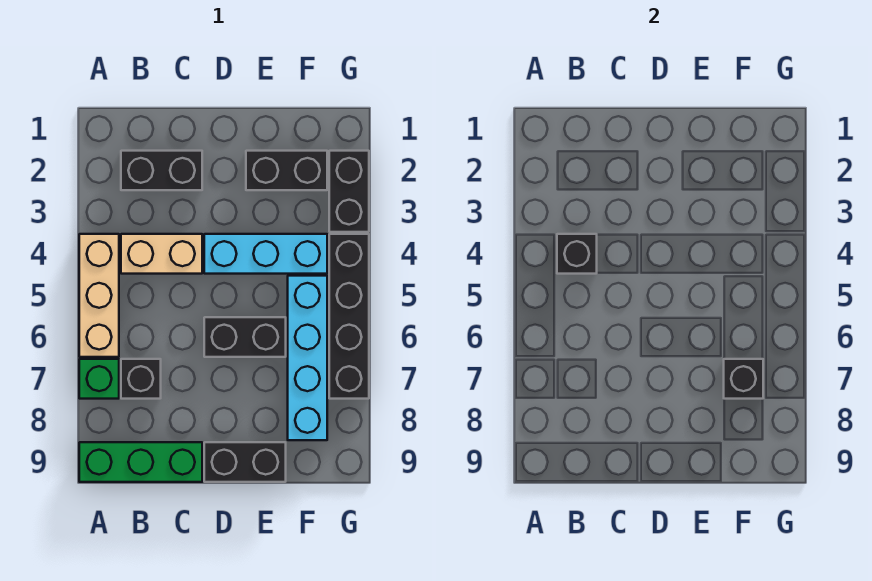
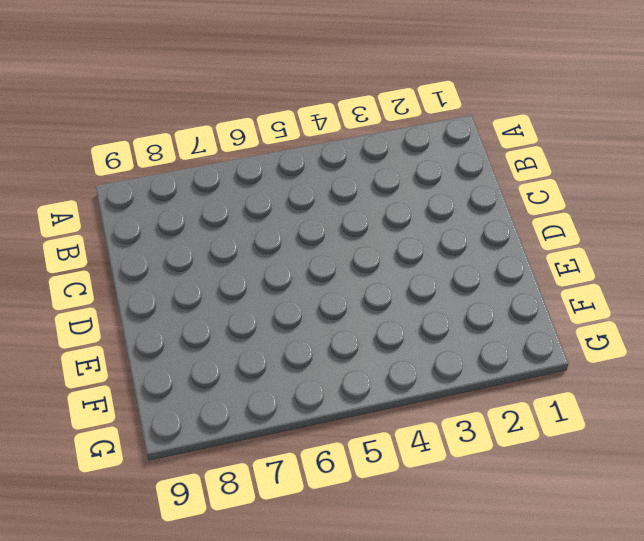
none -> tan brick A4:A6 level 1
none -> green brick A7 level 1
none -> green brick A9:C9 level 1

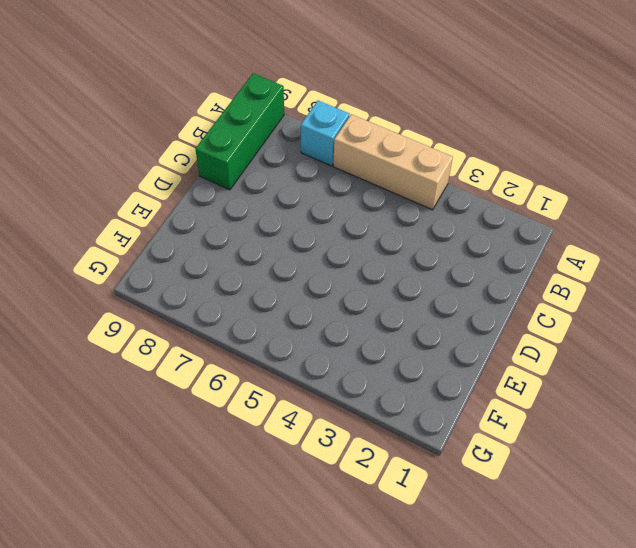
cyan brick A7 level 1 -> green brick A7 level 1
none -> black brick B2:C2 level 1
none -> tan brick B4:C4 level 1
none -> black brick B7 level 1

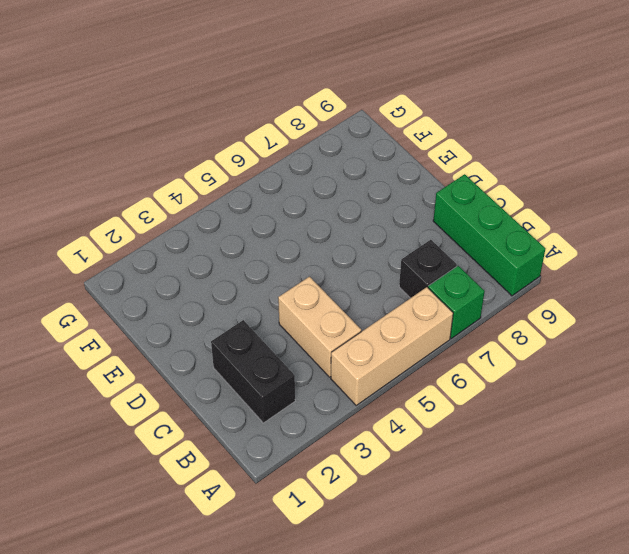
none -> cyan brick D4:F4 level 1
none -> black brick D6:E6 level 1
none -> black brick D9:E9 level 1

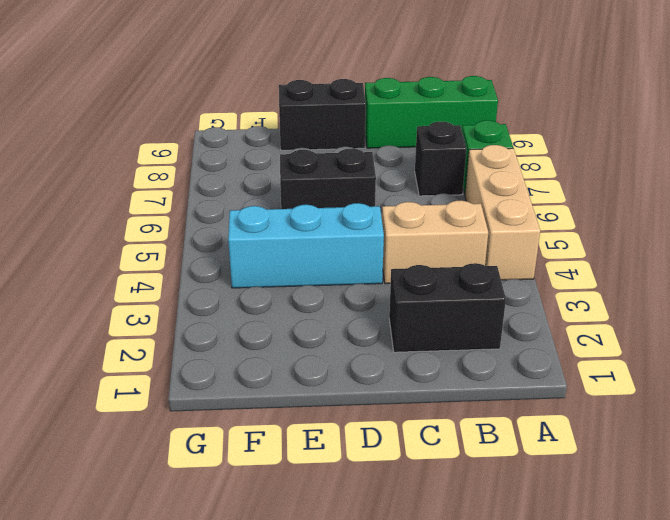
none -> black brick E2:F2 level 1
none -> cyan brick F5:F8 level 1
none -> black brick G2:G3 level 1

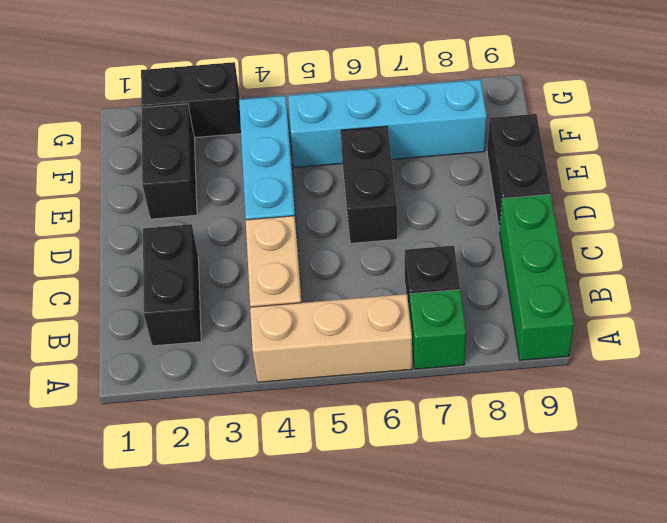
none -> black brick G4:G7 level 1
none -> black brick B4 level 2
none -> black brick F7 level 2

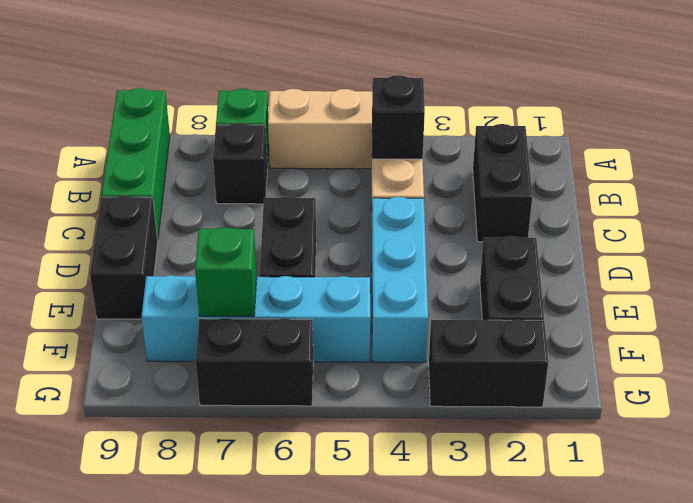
green brick F7 level 2 -> black brick F7 level 2
black brick G6:G7 level 1 -> black brick G4:G7 level 1

